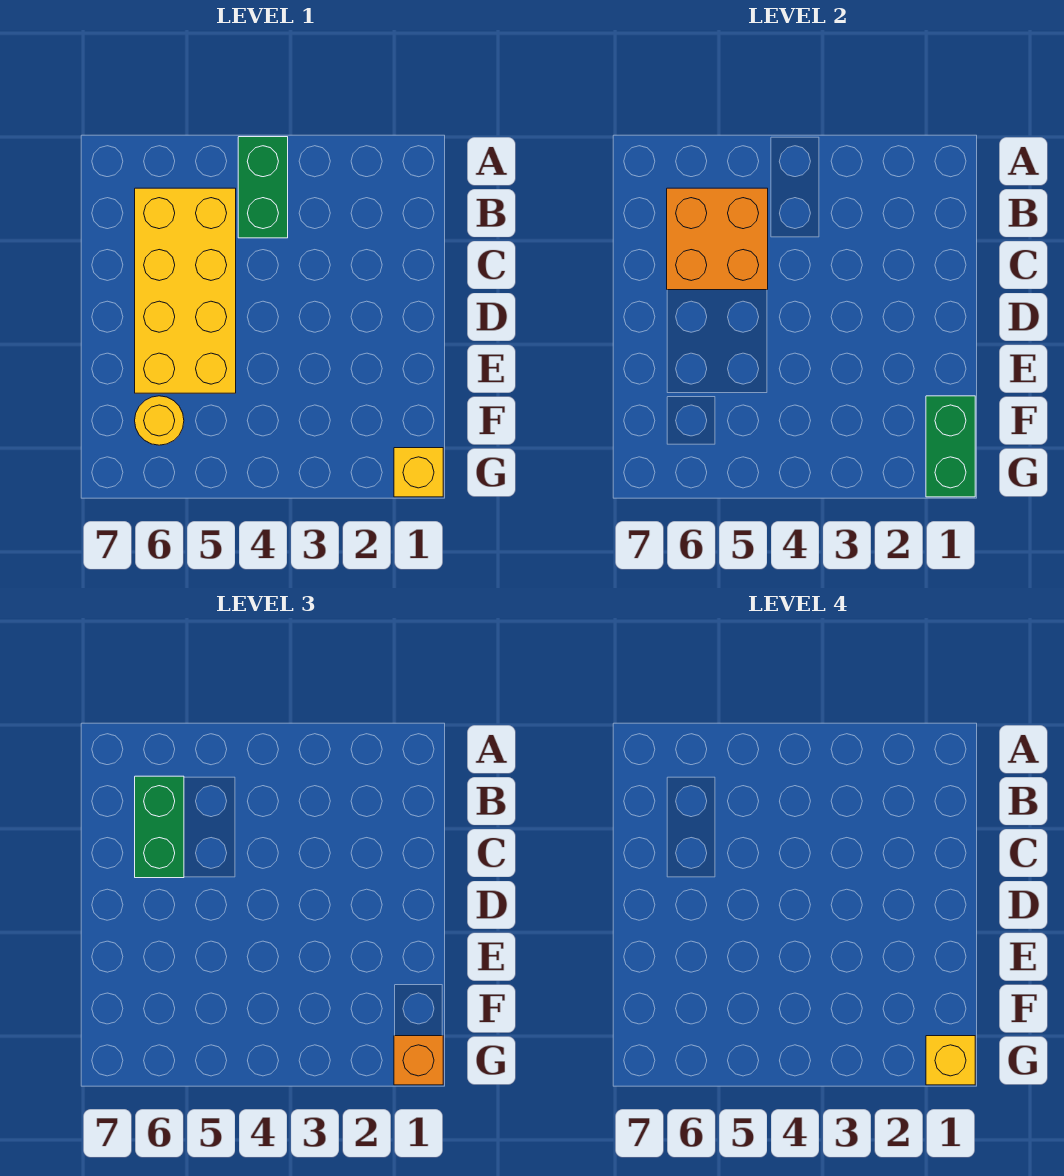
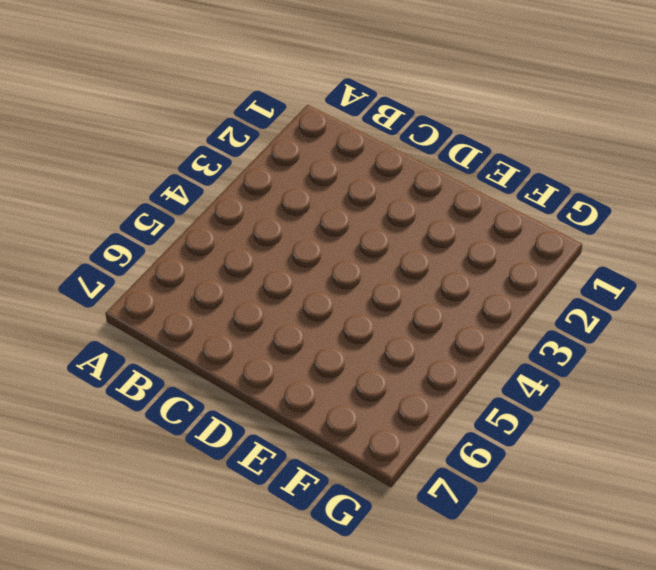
none -> green brick A4:B4 level 1
none -> yellow brick B5:E6 level 1

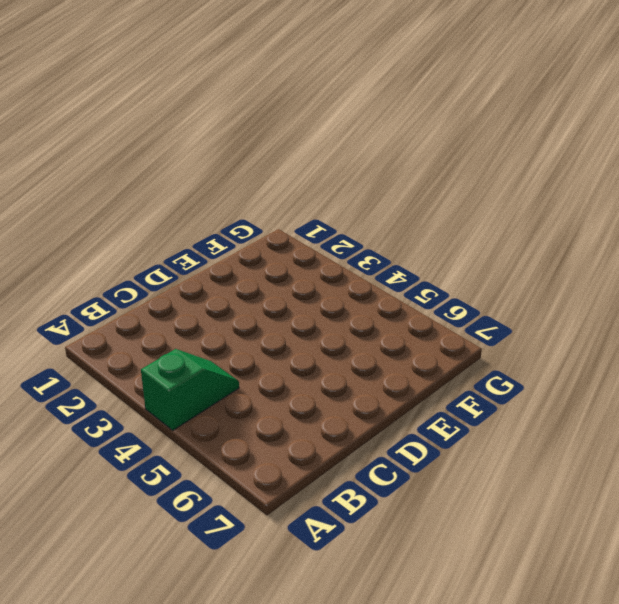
green slope A4:B4 level 1 top A -> green brick A4:B4 level 1
none -> yellow brick B5:E6 level 1
none -> yellow round brick F6 level 1

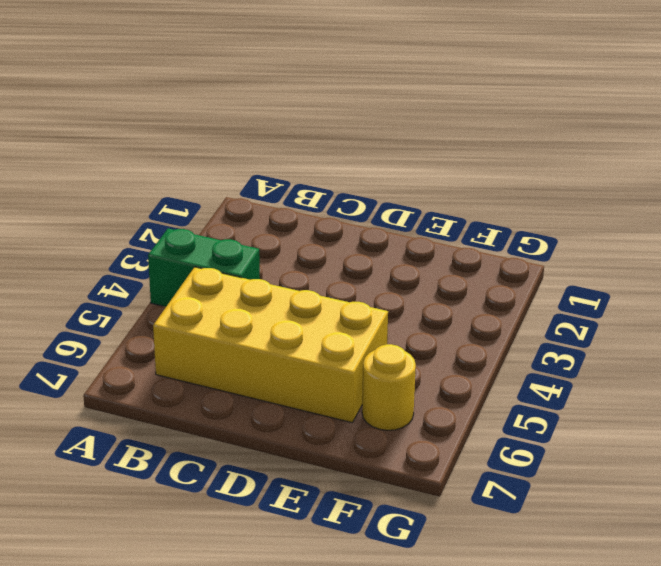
none -> yellow brick G1 level 1
none -> orange brick B5:C6 level 2

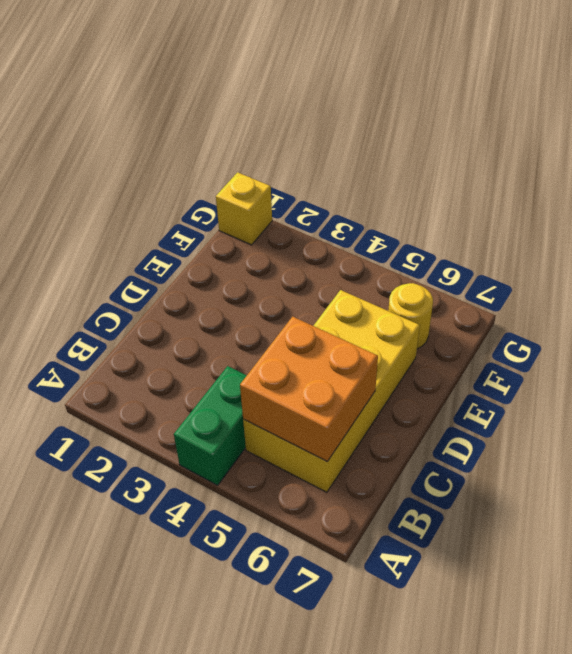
none -> green brick F1:G1 level 2
none -> green brick B6:C6 level 3

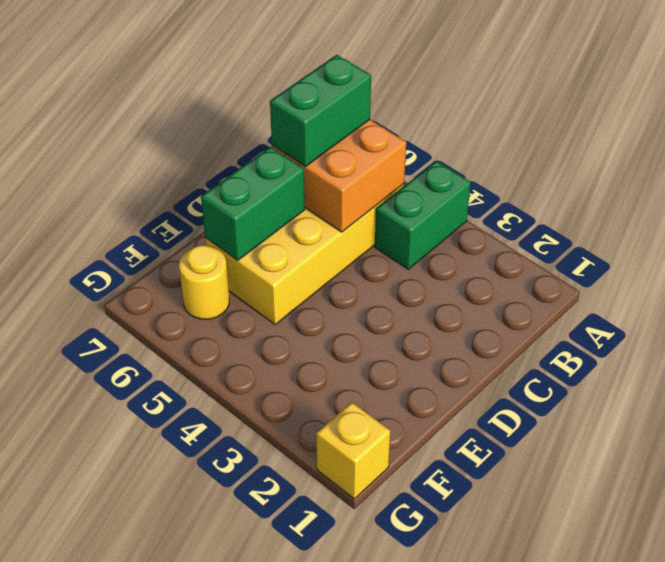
green brick D6:E6 level 2 -> green brick F1:G1 level 2
none -> orange brick G1 level 3
none -> yellow brick G1 level 4

